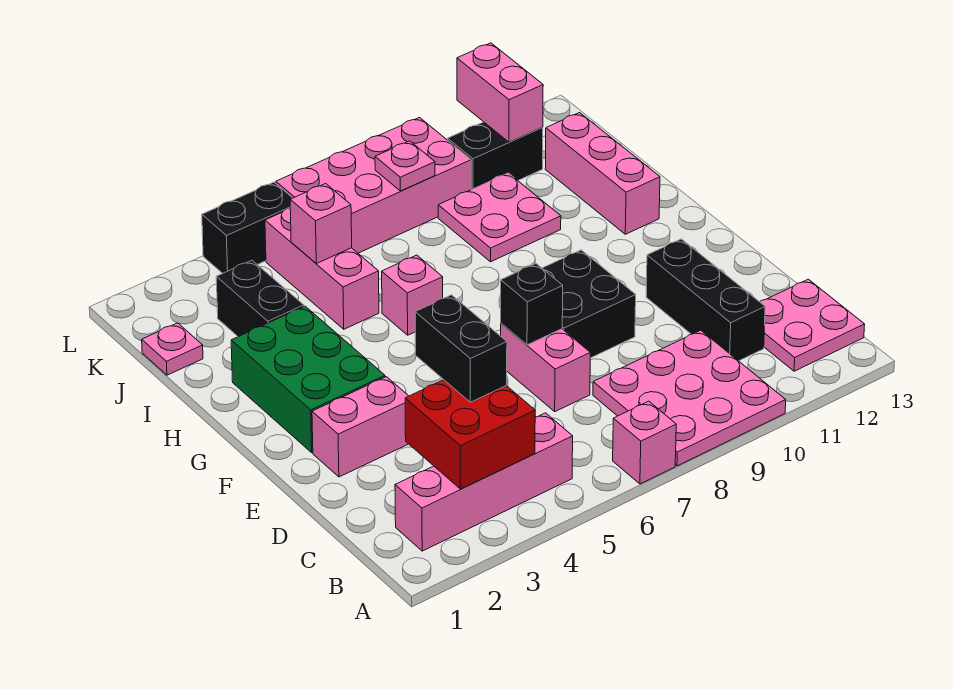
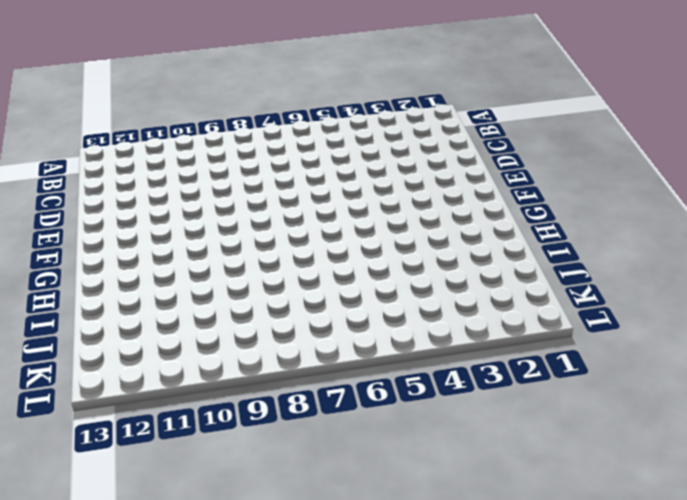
none -> pink brick A7 level 1
none -> pink plate A8:C10 level 1
none -> pink brick B2:B5 level 1

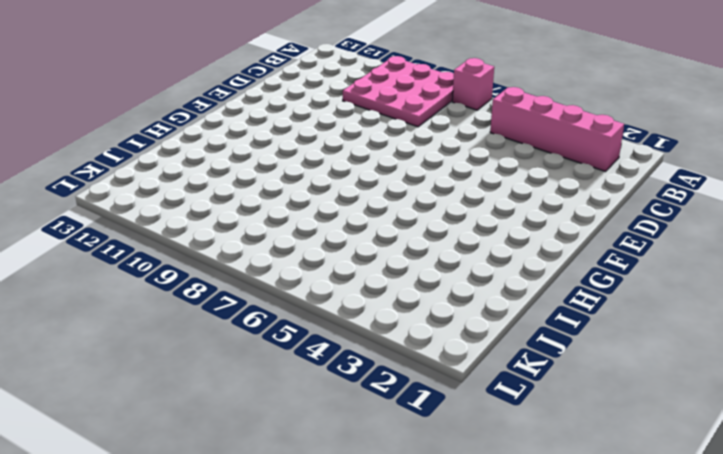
none -> pink plate B12:C13 level 1
none -> black brick C11:E11 level 1
none -> pink brick D7:E7 level 1

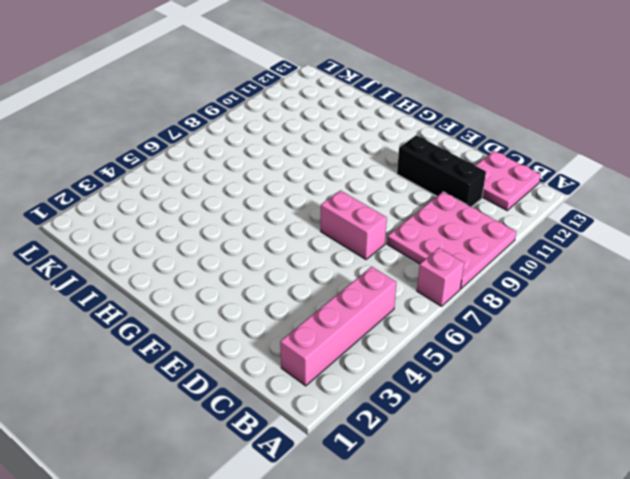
none -> pink brick E2:E3 level 1
none -> black brick E8:F9 level 1
none -> green brick F2:H3 level 1

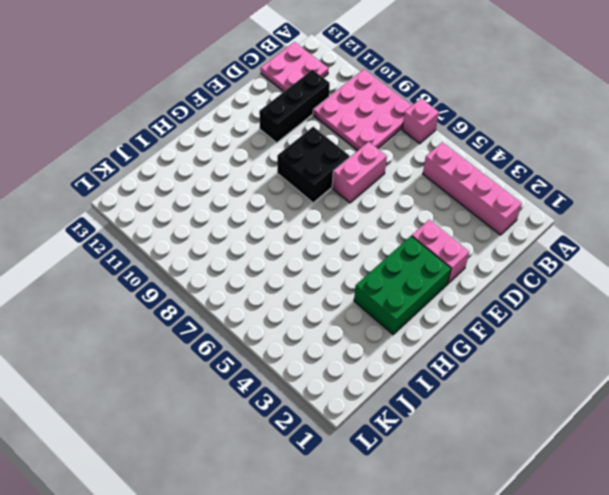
none -> pink brick H6 level 1
none -> pink brick H12:J12 level 1
none -> black brick I3:J3 level 1

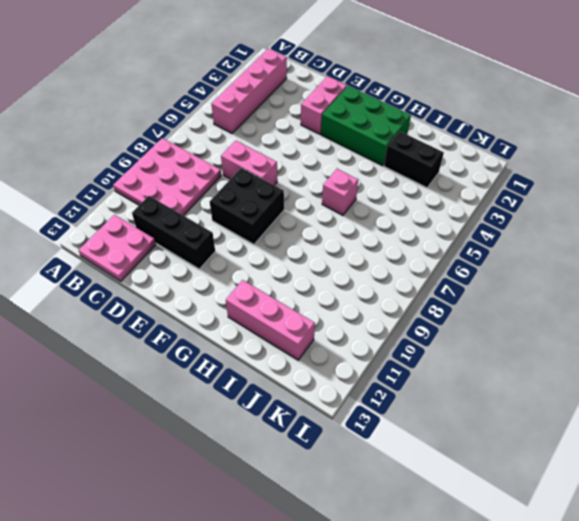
none -> pink brick A7 level 1
none -> pink brick I5:K5 level 1
none -> pink plate I9:J10 level 1

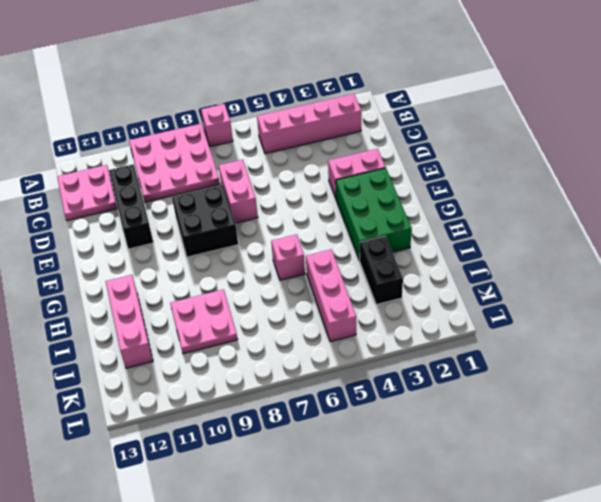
none -> pink plate J1 level 1
none -> pink brick K6:L9 level 1
none -> black brick K10:K11 level 1

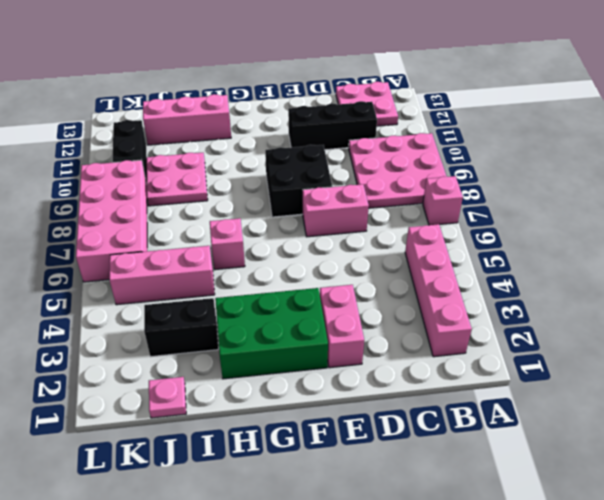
none -> black brick L4:L5 level 1
none -> red brick B3:C4 level 2
none -> black brick E7 level 2

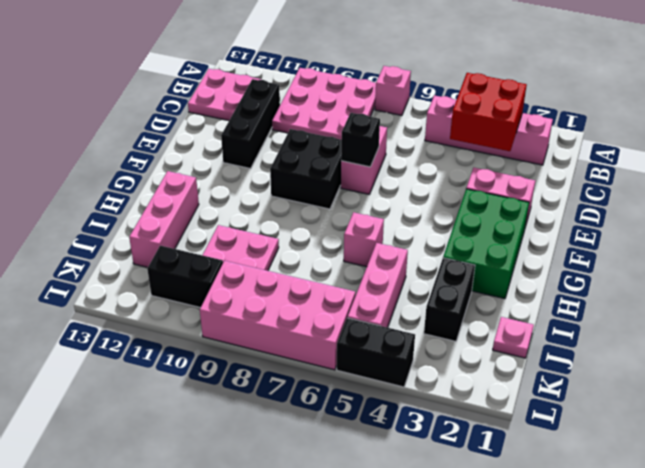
none -> pink brick J5 level 2
none -> pink plate K8 level 2
none -> pink brick K11:L11 level 2

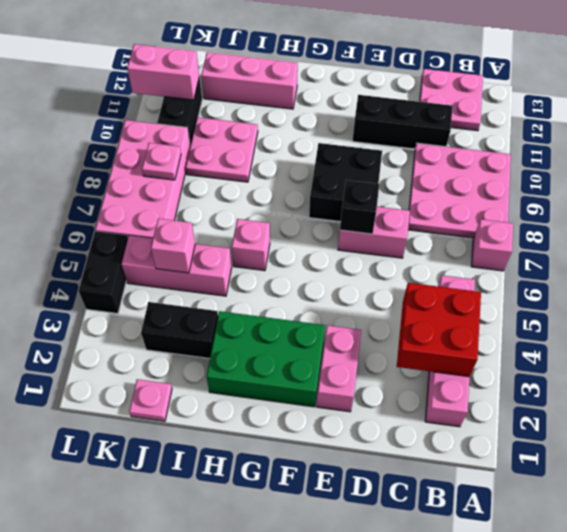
none -> black brick C4:D4 level 3

